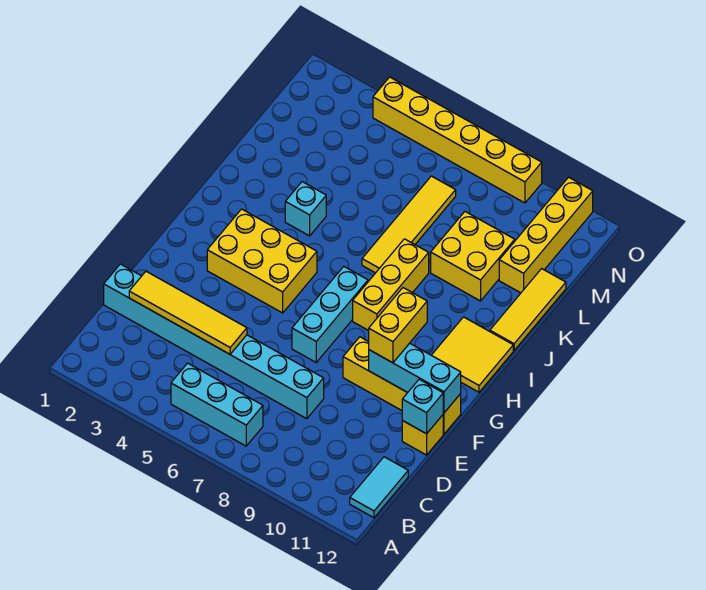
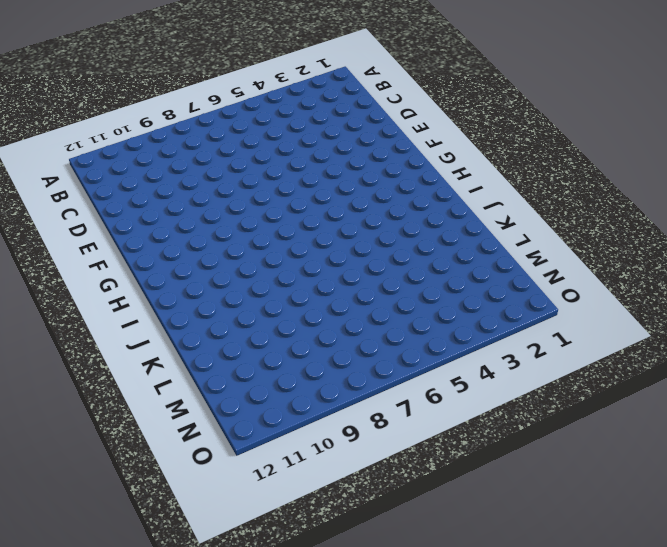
none -> cyan brick B5:B7 level 1
none -> cyan tile B12:C12 level 1
none -> cyan brick D1:D8 level 1

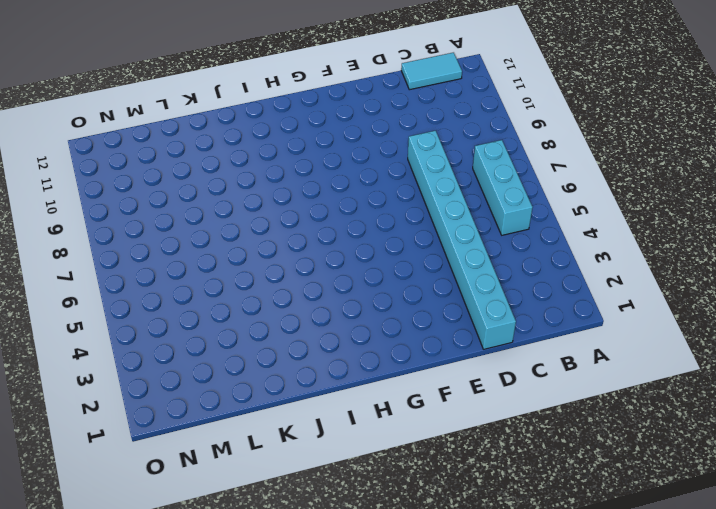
none -> yellow brick E12 level 1
none -> cyan brick F7:H7 level 1
none -> yellow brick F9:F12 level 1

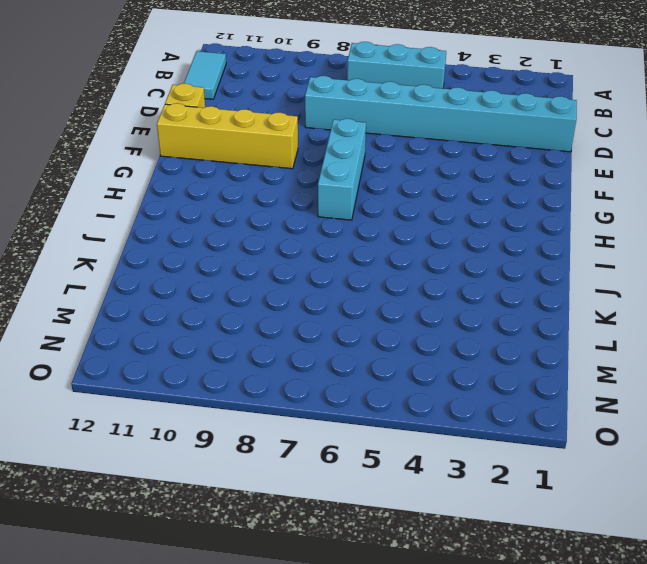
none -> yellow brick G3:H5 level 1
none -> yellow brick H8:J8 level 1
none -> yellow tile H11:I12 level 1

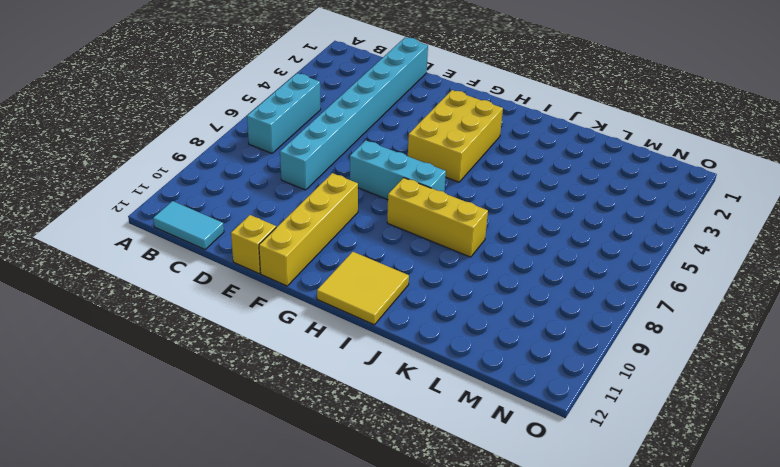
none -> cyan brick J4 level 1
none -> yellow tile J7:M7 level 1
none -> yellow tile J12:L12 level 1

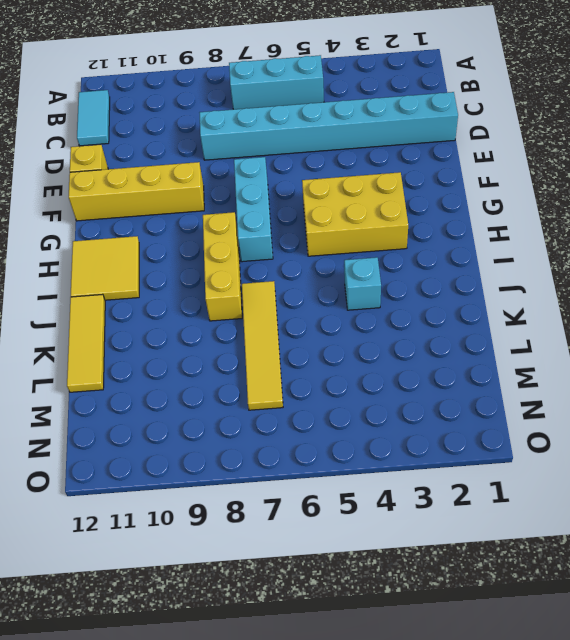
none -> yellow brick K9:L10 level 1
none -> yellow brick L11:O11 level 1
none -> yellow brick O4:O9 level 1

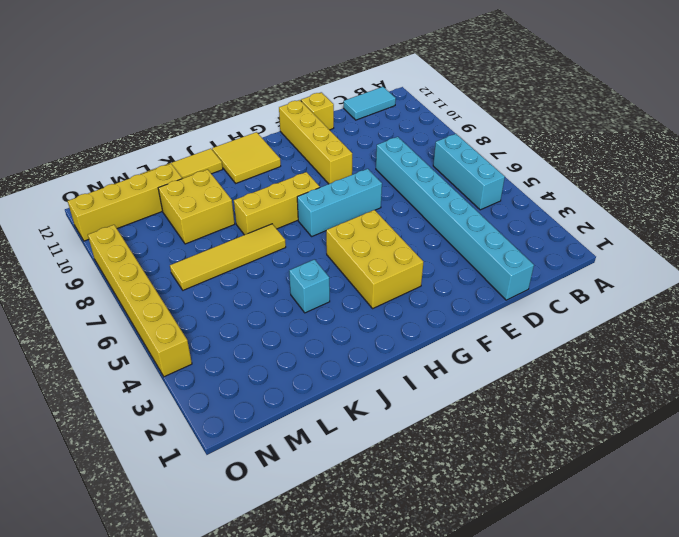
none -> yellow tile D2:D5 level 2
none -> cyan brick E12 level 2
none -> cyan brick F10:F12 level 2

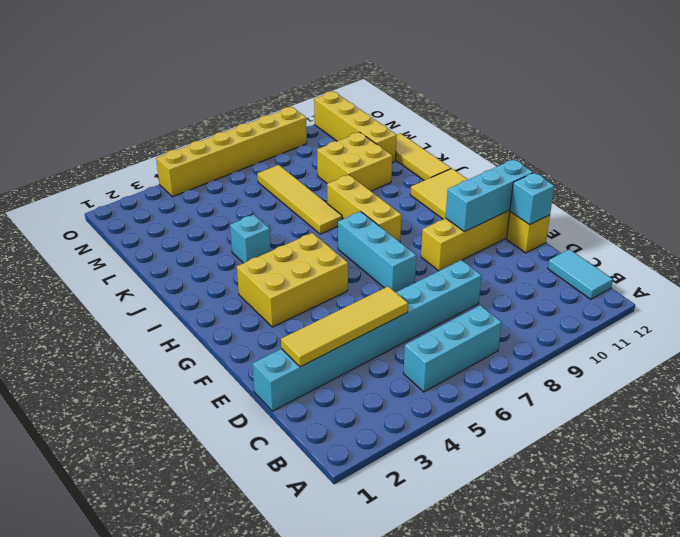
none -> yellow brick F10:G10 level 3

